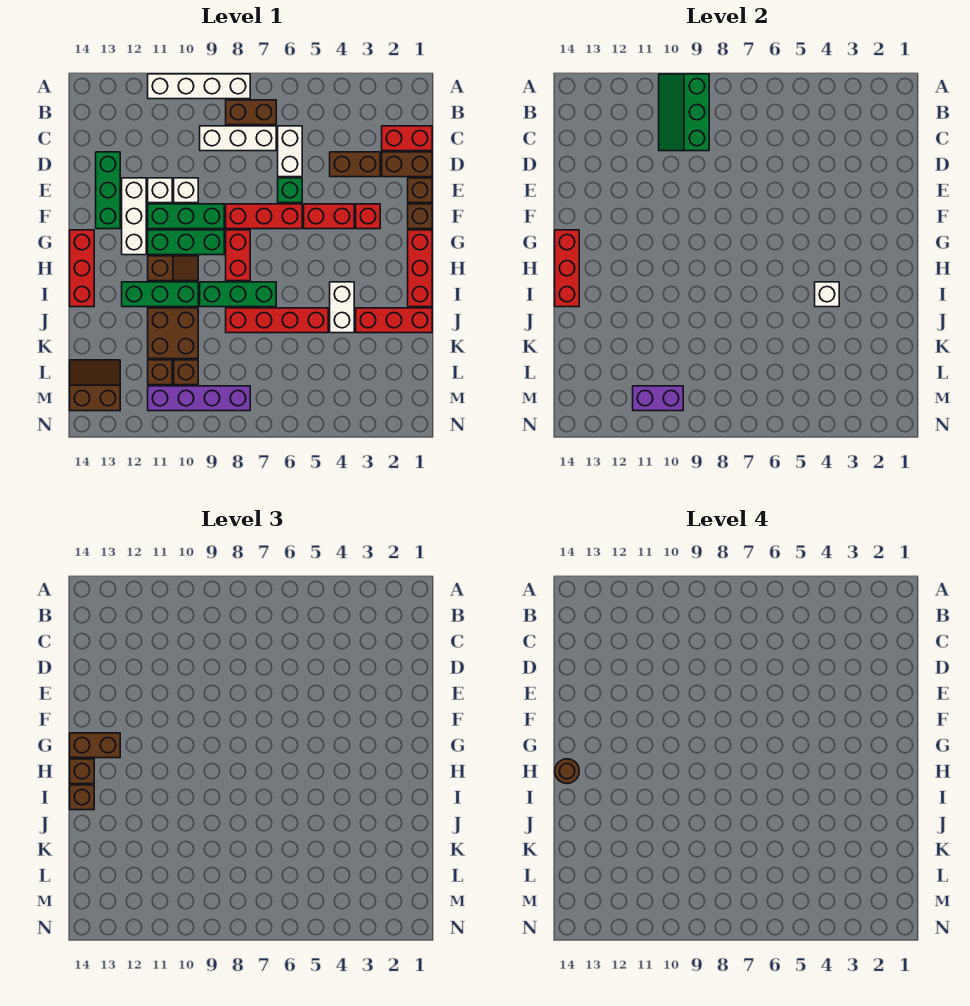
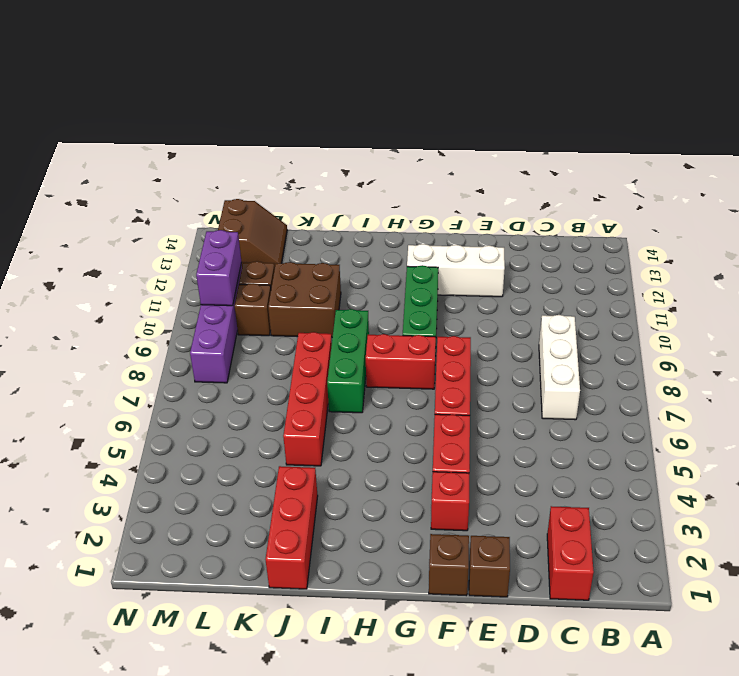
none -> white brick A8:A11 level 1
none -> brown brick B7:B8 level 1
none -> white brick C6:D6 level 1
none -> brown brick D1:D2 level 1

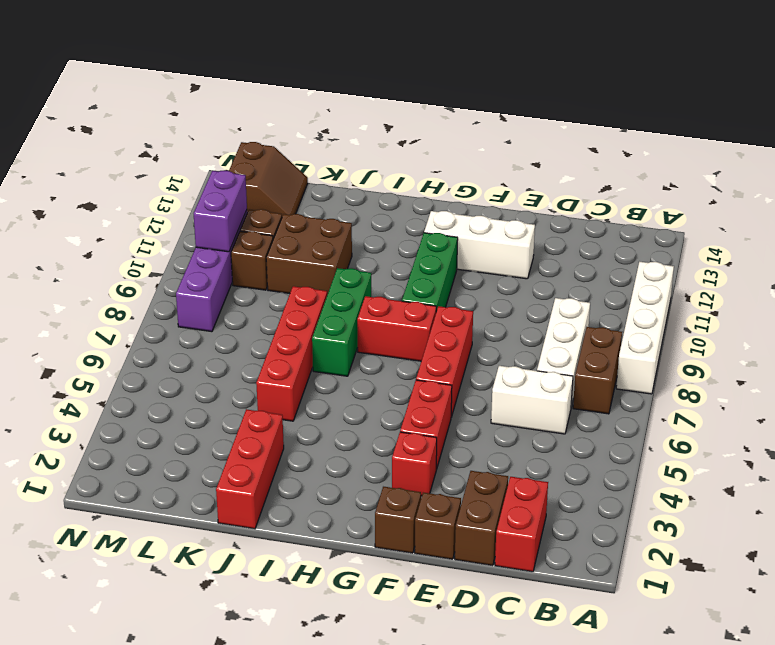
none -> brown brick D3:D4 level 1
none -> green brick D13:F13 level 1
none -> green brick E6 level 1
none -> white brick E10 level 1

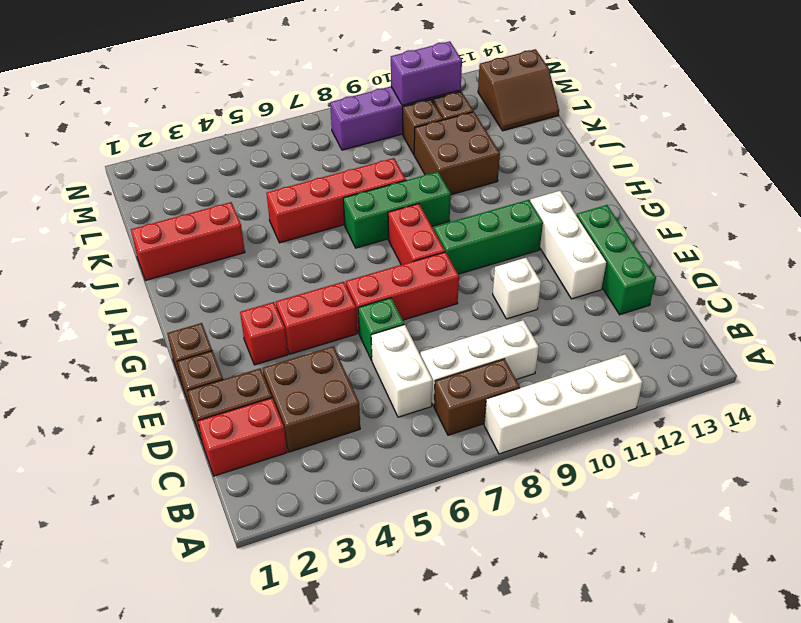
brown brick C3:D4 level 1 -> brown brick D3:D4 level 1
none -> white brick E11 level 1
none -> green brick F9:F11 level 1
none -> red brick G1:I1 level 1
none -> red brick G14:I14 level 1

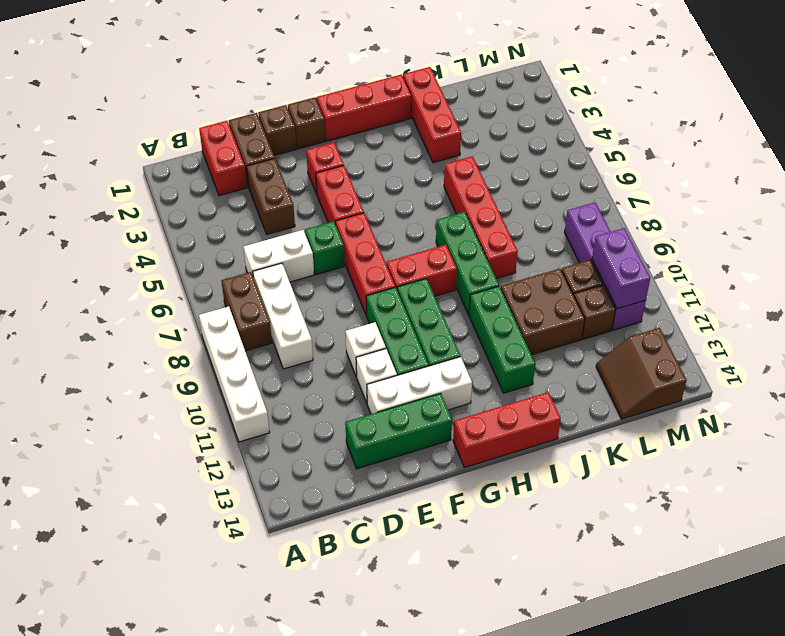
none -> brown slope H10:H11 level 1 top 11
none -> white brick I4:J4 level 1
none -> green slope A9:C10 level 2 top 9
none -> red brick G14:I14 level 2

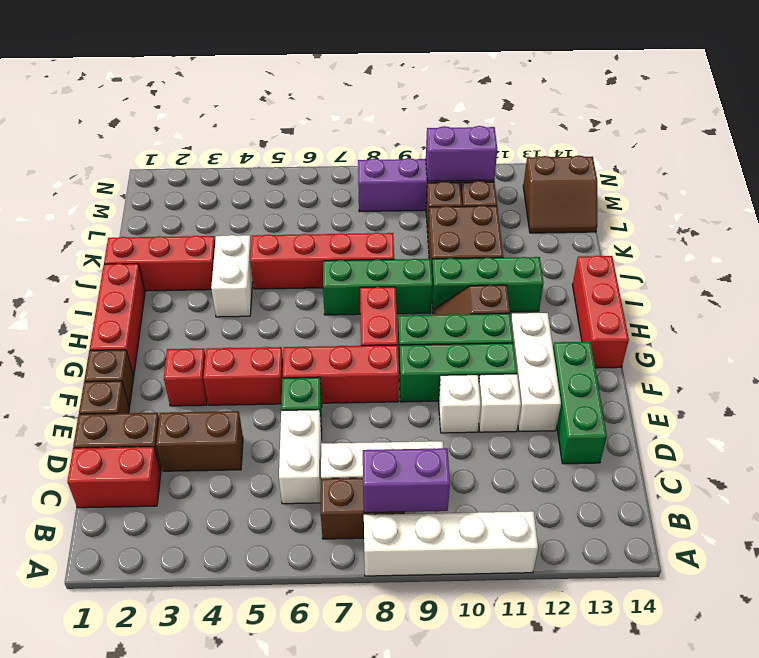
purple brick B8:B9 level 2 -> green slope A9:C10 level 2 top 9
none -> red brick G14:I14 level 2
none -> white brick I4 level 2
none -> brown brick G13:G14 level 3
none -> brown brick H14 level 3

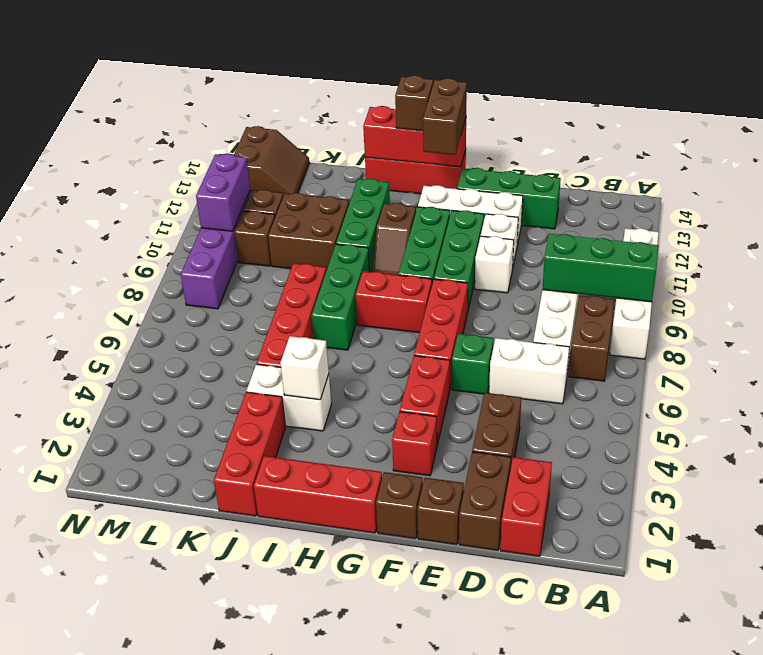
none -> brown brick I14 level 3
none -> brown round brick H14 level 4

